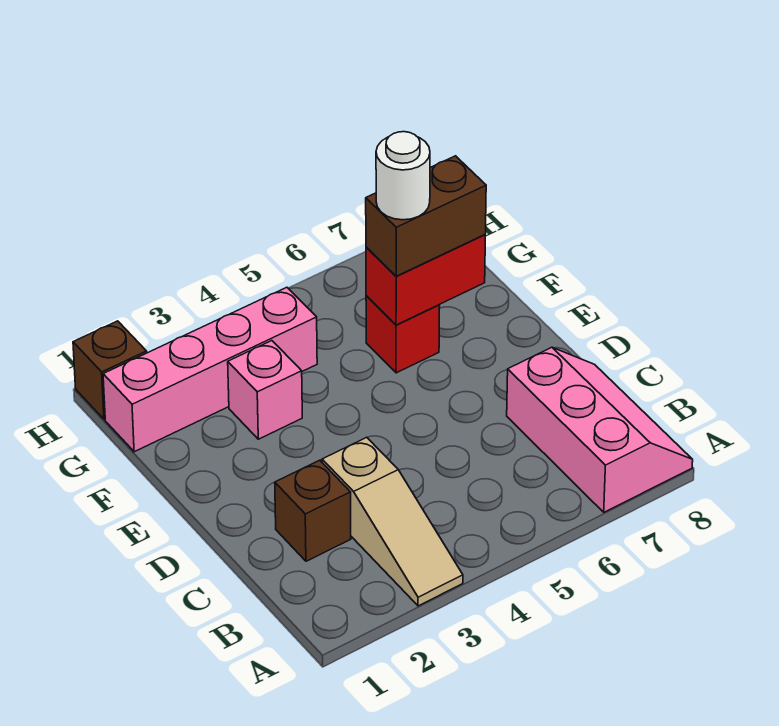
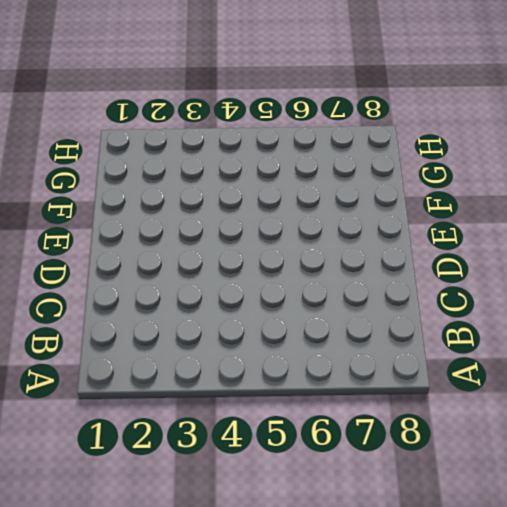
none -> tan slope A3:C3 level 1 top C
none -> pink slope A7:C8 level 1 top 7

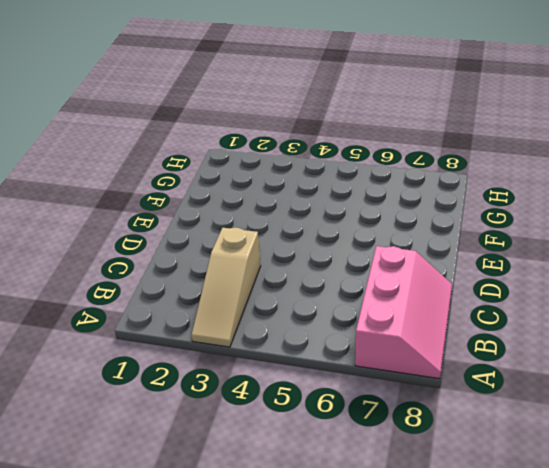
none -> brown brick C2 level 1
none -> pink brick F3 level 1

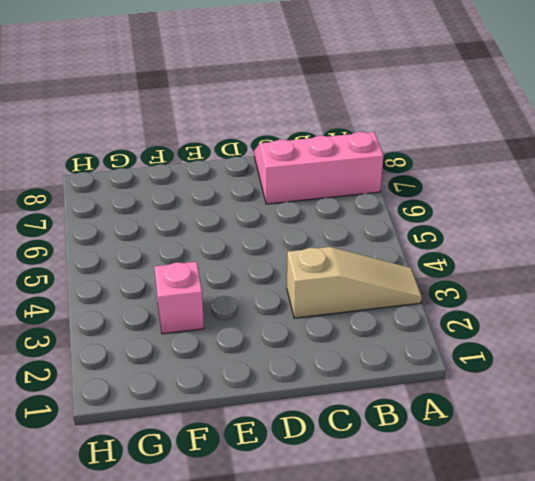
none -> brown brick C2 level 1
none -> red brick F6 level 1

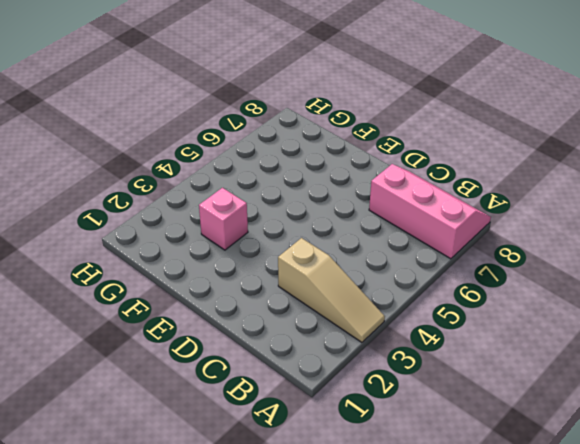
none -> brown brick C2 level 1
none -> red brick F6 level 1

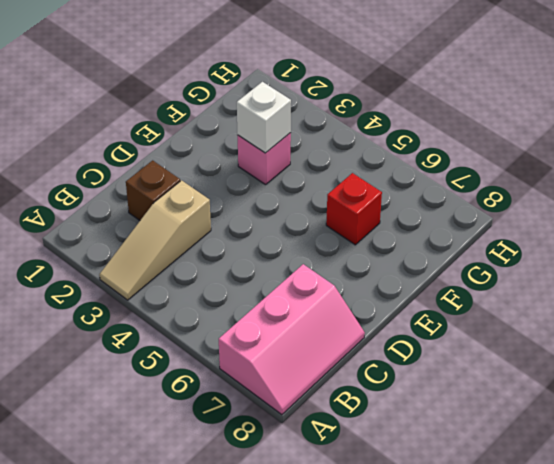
white brick F3 level 2 -> none
none -> pink brick G1:G4 level 1
none -> brown brick H1 level 1

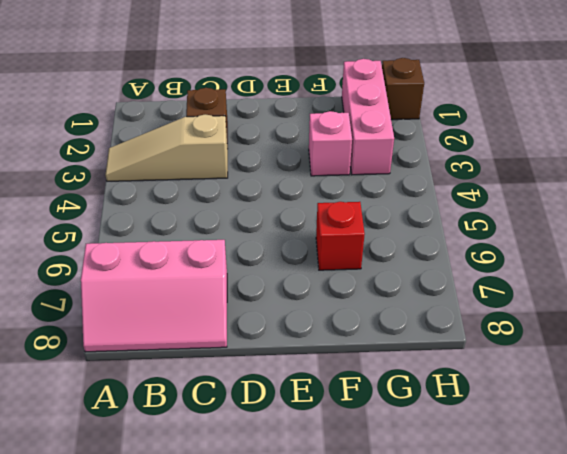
pink brick G1:G3 level 1 -> pink brick G1:G4 level 1
none -> red brick F6:F7 level 2
none -> brown brick F6:F7 level 3

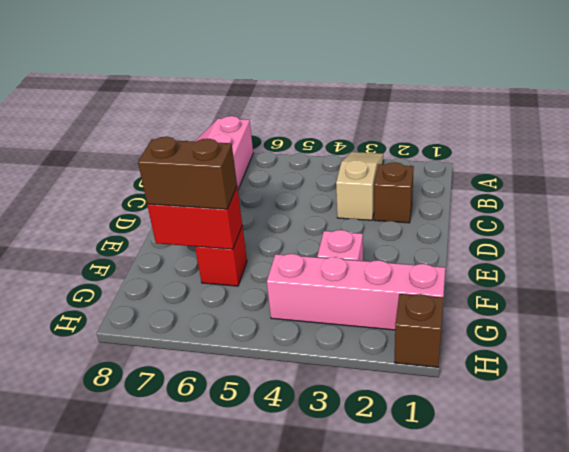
none -> white round brick F6 level 4

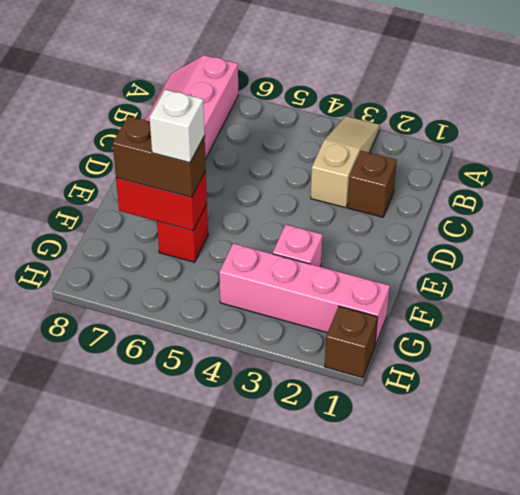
white brick F6 level 4 -> white round brick F6 level 4

